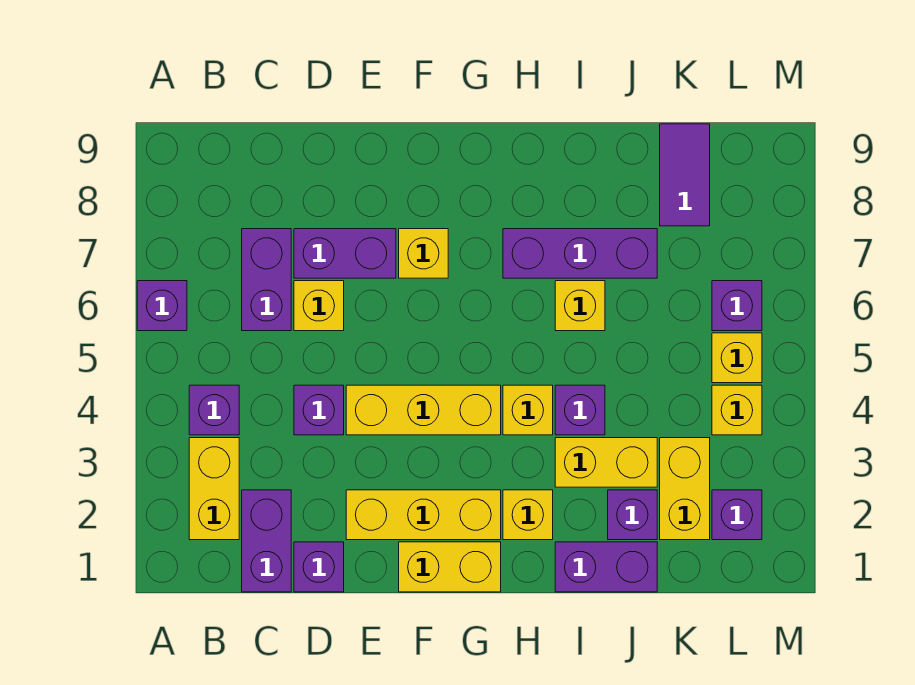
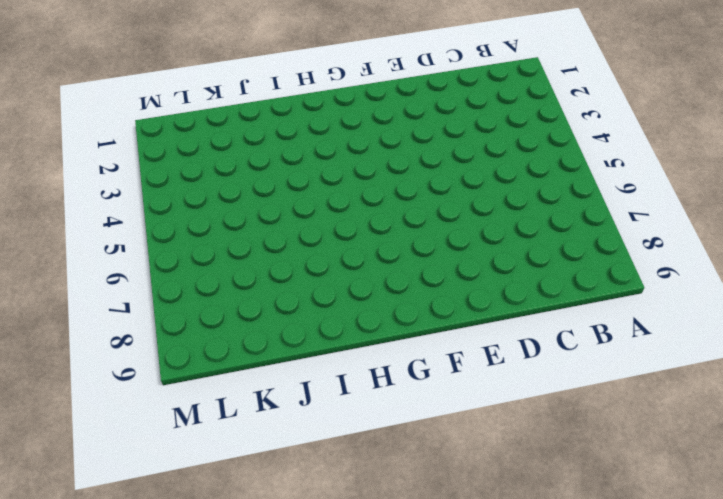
none -> purple brick A6 level 1
none -> yellow brick B2:B3 level 1
none -> purple brick B4 level 1

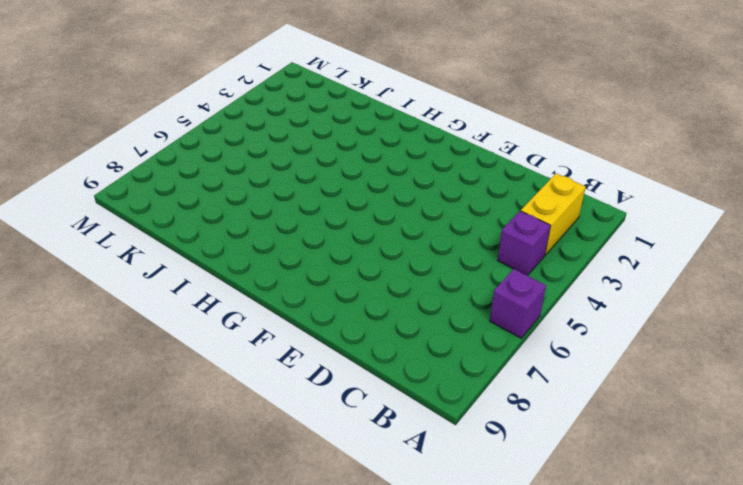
none -> purple brick C1:C2 level 1
none -> purple brick C6:C7 level 1
none -> purple brick D1 level 1

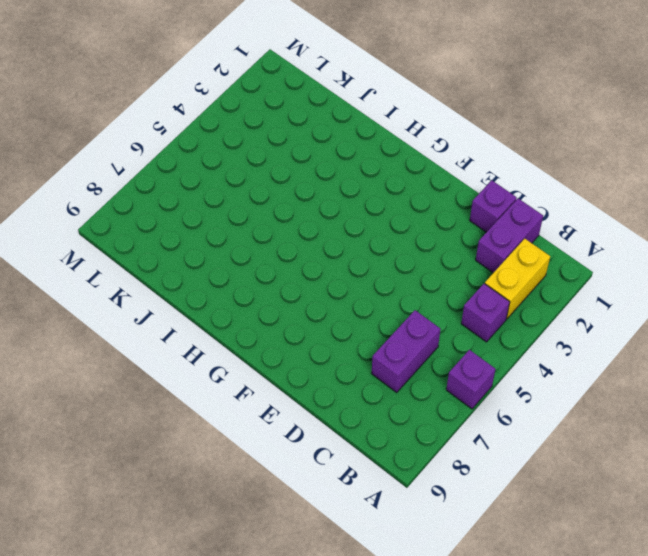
none -> purple brick D4 level 1
none -> yellow brick D6 level 1
none -> purple brick D7:E7 level 1

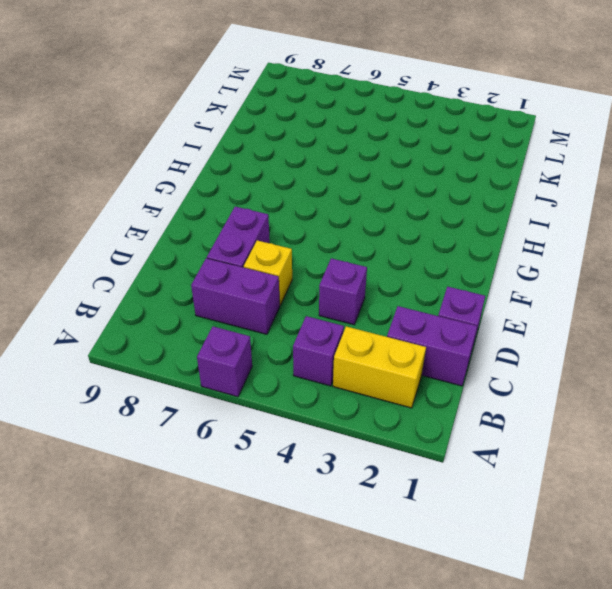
none -> yellow brick E2:G2 level 1
none -> yellow brick E4:G4 level 1
none -> yellow brick F1:G1 level 1

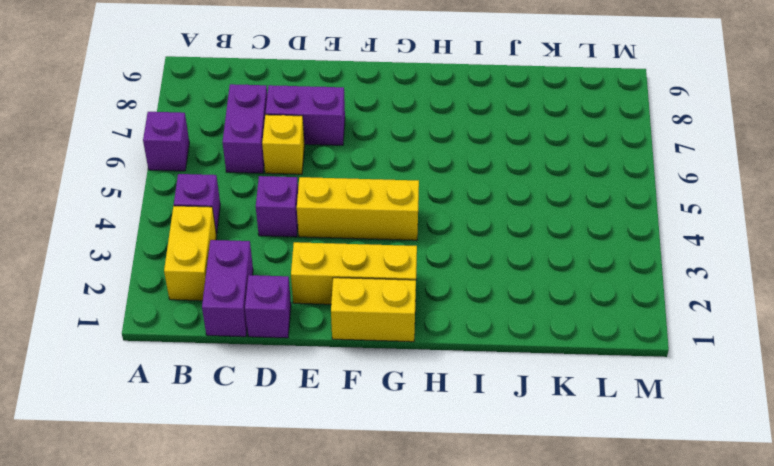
none -> yellow brick F7 level 1
none -> yellow brick H2 level 1
none -> yellow brick H4 level 1

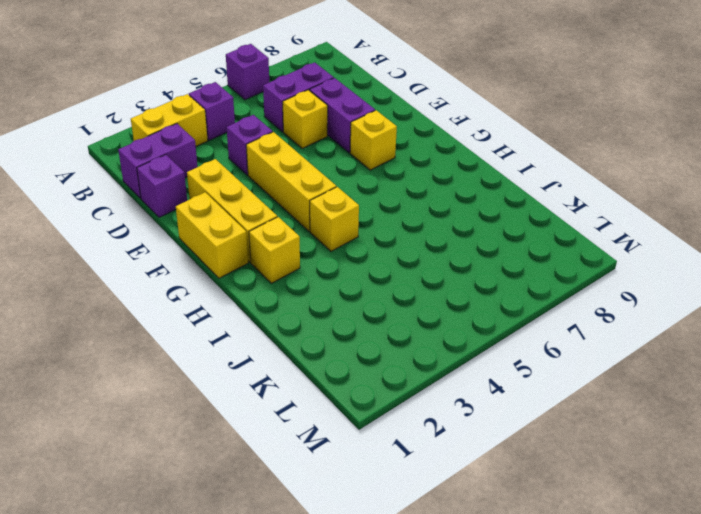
none -> purple brick H7:J7 level 1
none -> purple brick I1:J1 level 1
none -> yellow brick I3:J3 level 1

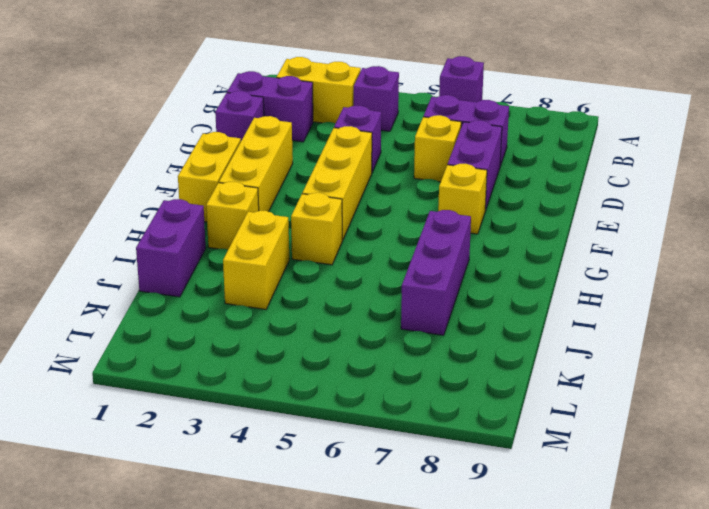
none -> purple brick I4 level 1
none -> yellow brick I6 level 1
none -> purple brick J2 level 1

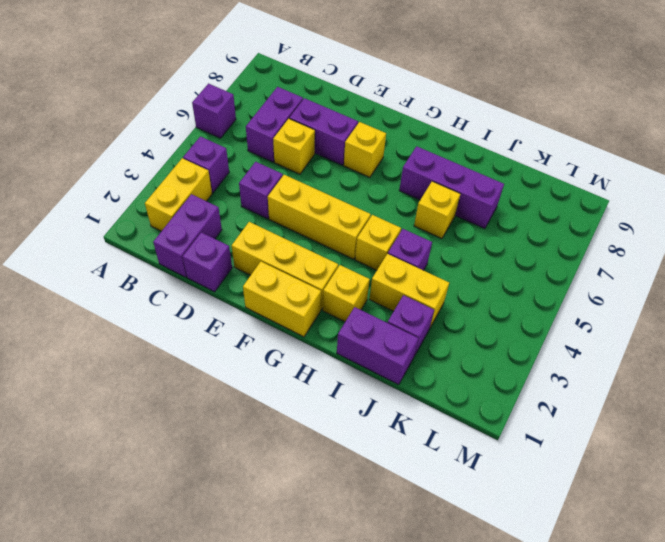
none -> yellow brick K2:K3 level 1
none -> purple tile K8:K9 level 1
none -> purple brick L2 level 1

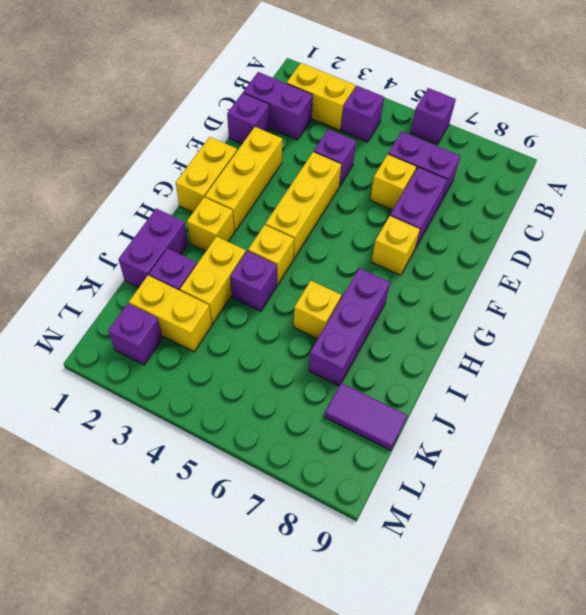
none -> yellow brick L4 level 1
none -> yellow brick L5 level 1
none -> purple brick L6 level 1

